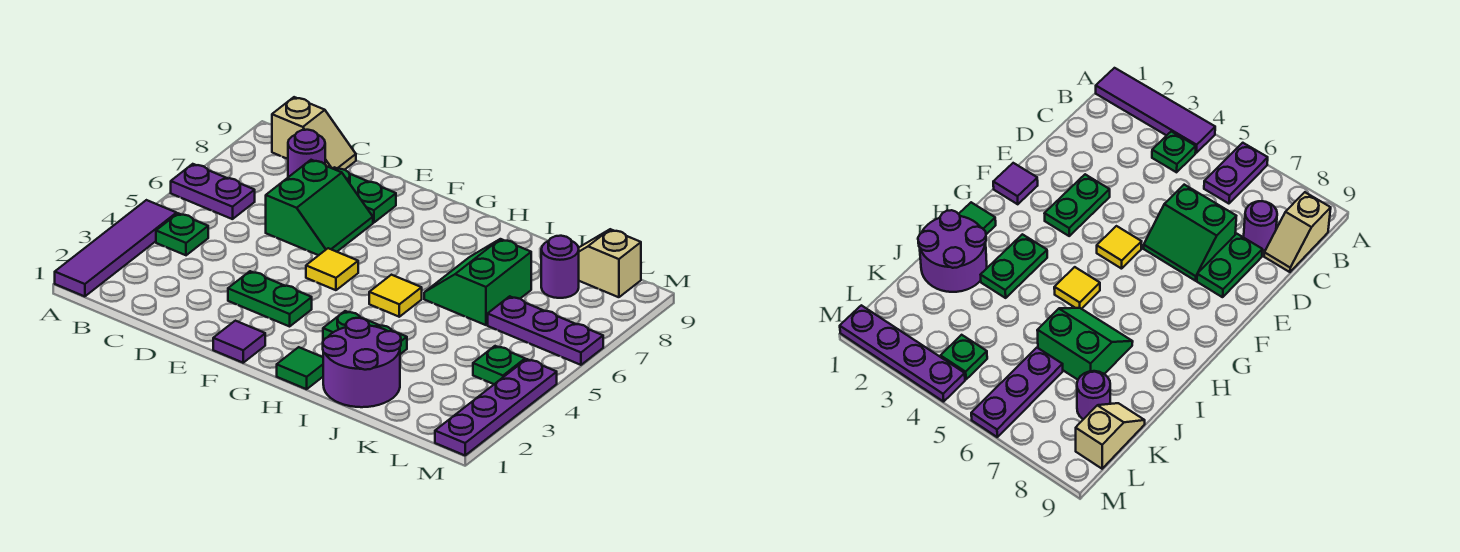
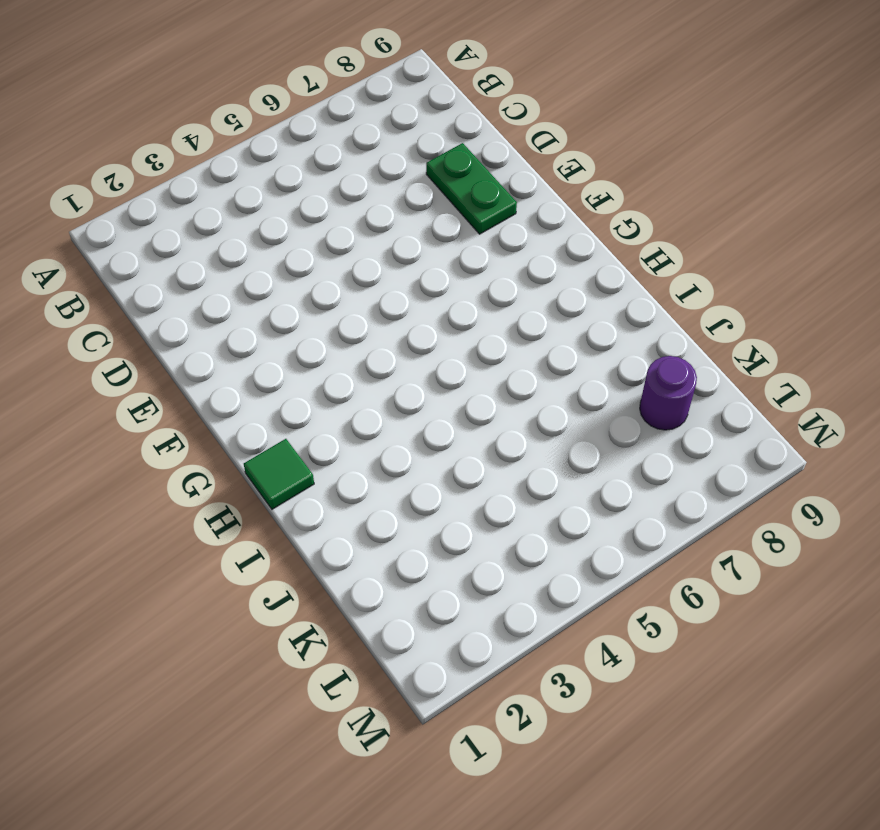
none -> purple tile A1:A4 level 1
none -> purple plate A6:B6 level 1
none -> green plate B4 level 1

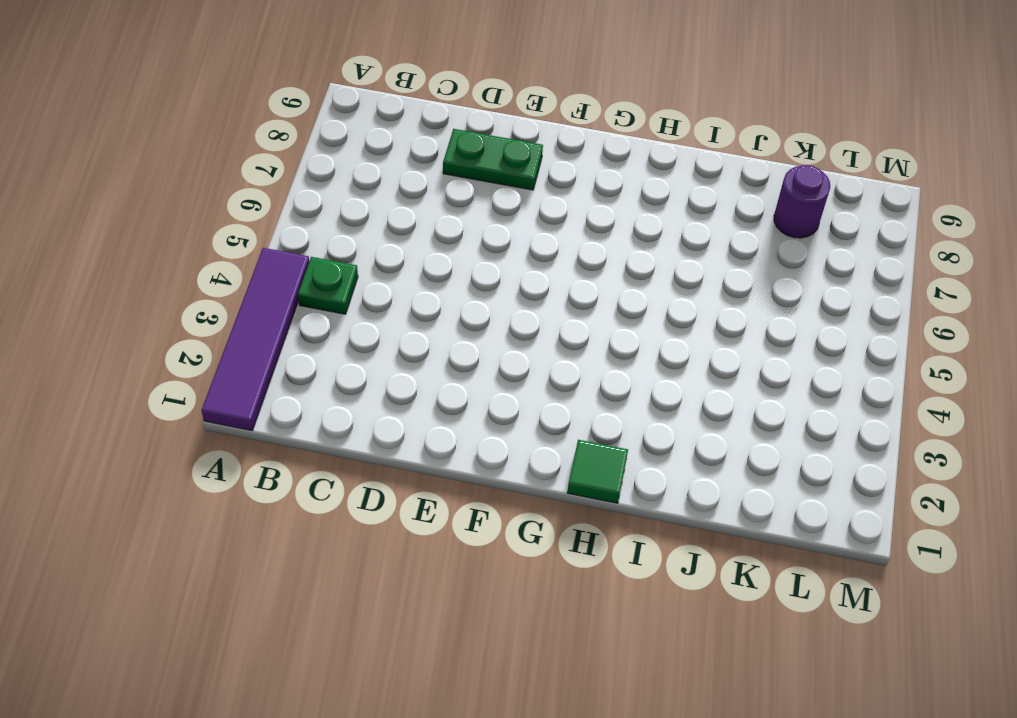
none -> purple plate A6:B6 level 1
none -> tan slope B9:C9 level 1 top B
none -> purple round brick C8 level 1

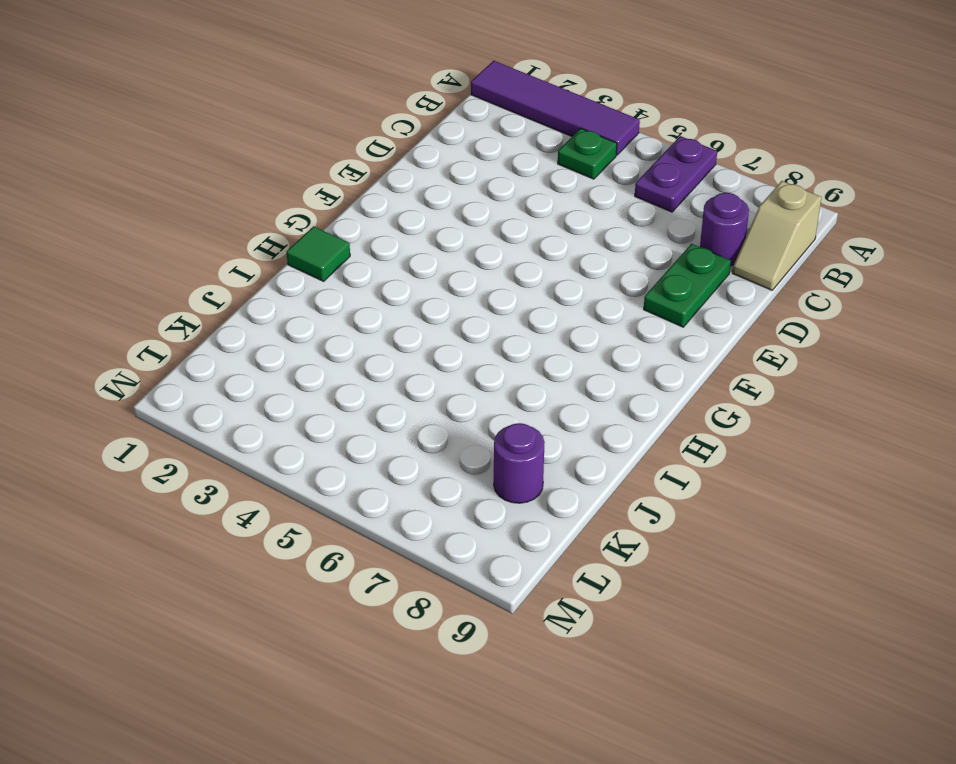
none -> green slope D6:E7 level 1 top D
none -> green plate E3:F3 level 1
none -> purple tile F1 level 1

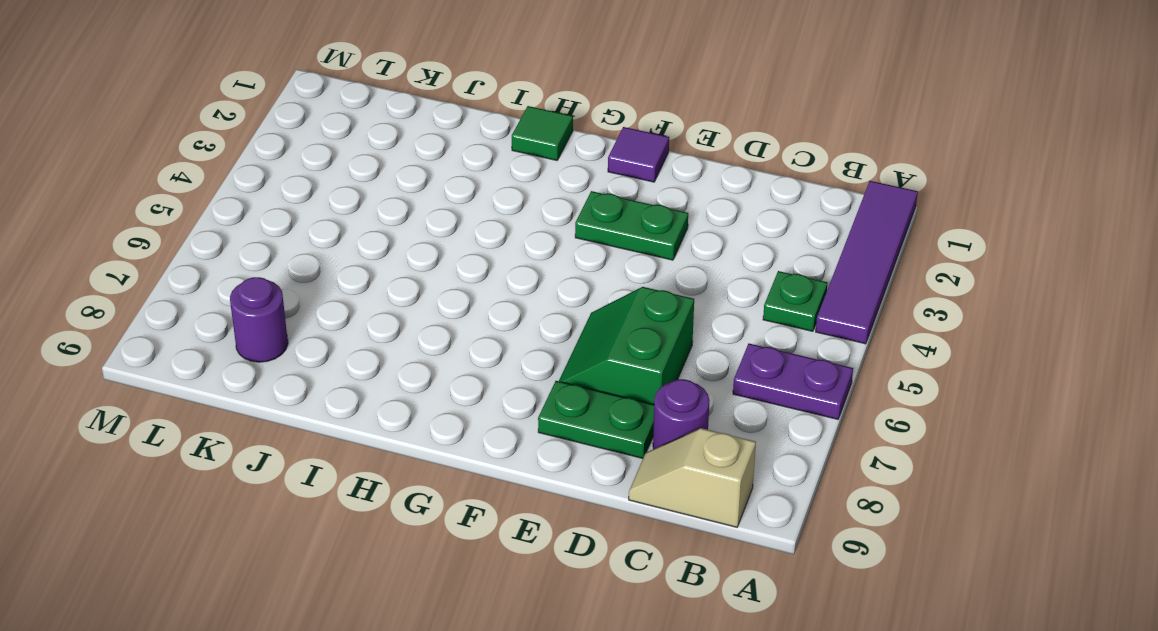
none -> yellow tile F5 level 1
none -> green plate H3:I3 level 1
none -> yellow tile H5 level 1

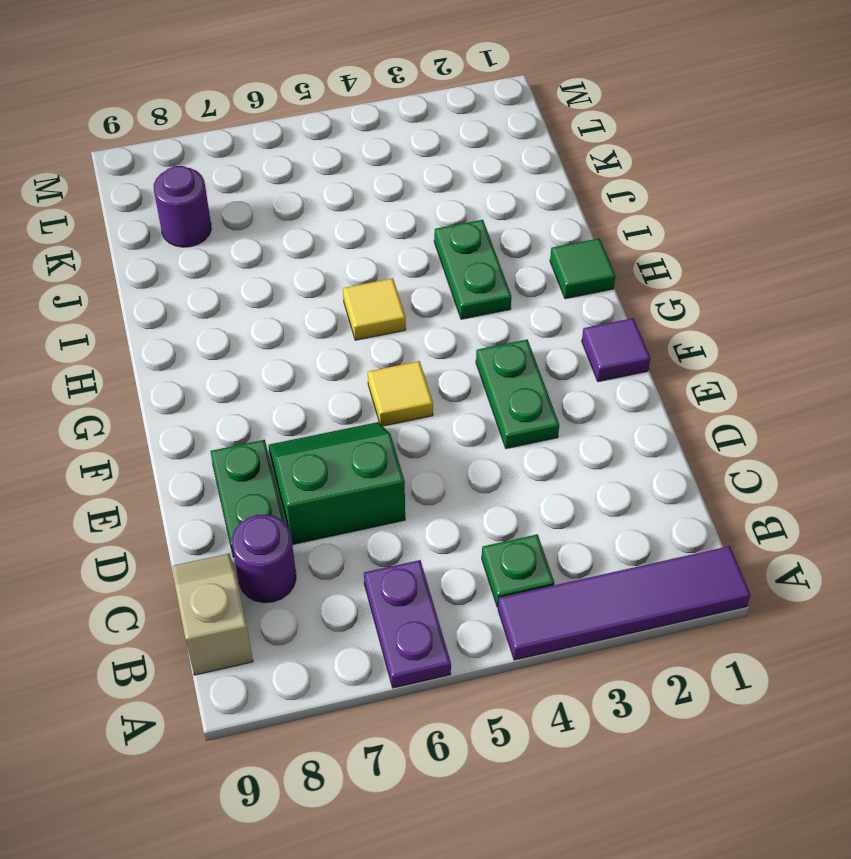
none -> purple round brick I1:J2 level 1
none -> green slope I6:J7 level 1 top J
none -> purple plate K6:M6 level 1

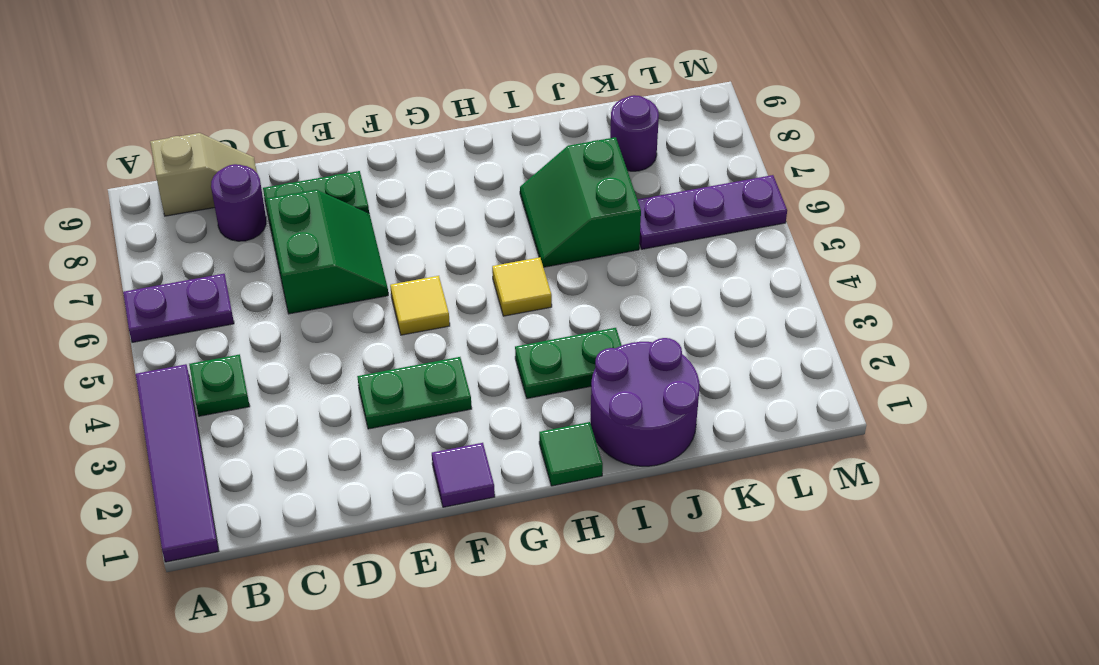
none -> tan slope K9:L9 level 1 top L
none -> green plate L4 level 1
none -> purple plate M1:M4 level 1

